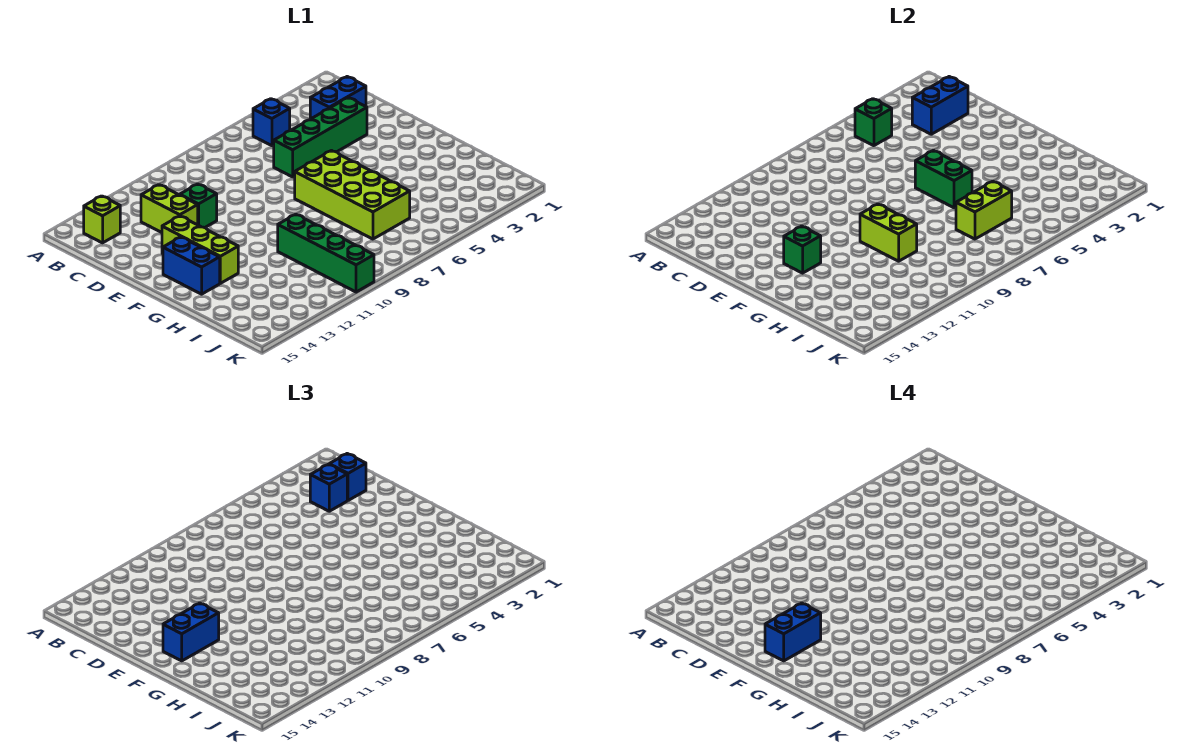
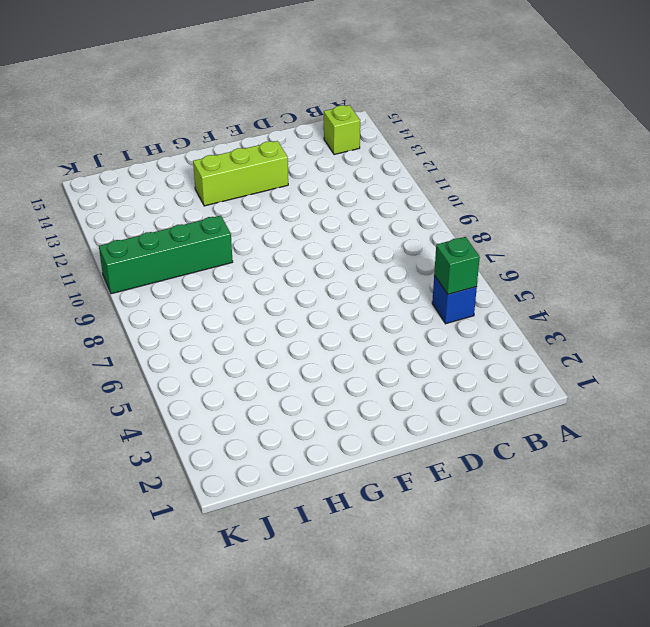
none -> blue brick C2:C3 level 1
none -> lime brick C12:D12 level 1
none -> green brick D3:D6 level 1

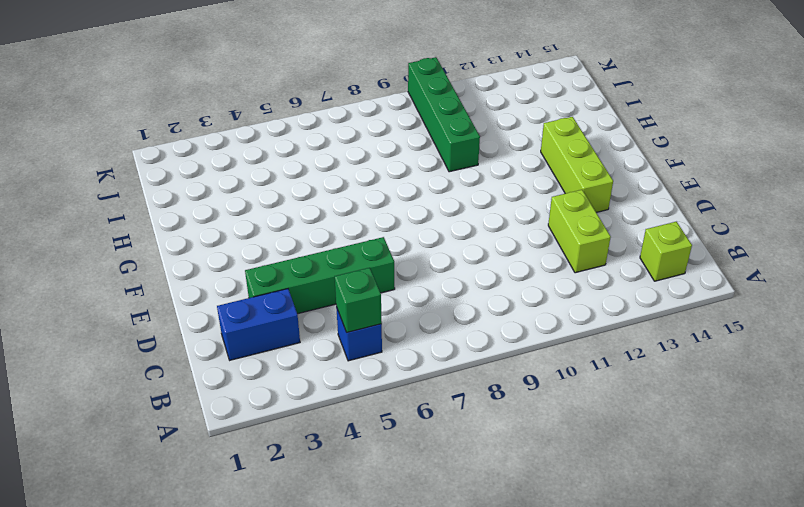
none -> green brick D11 level 1
none -> lime brick F6:I7 level 1
none -> blue brick F14:G14 level 1

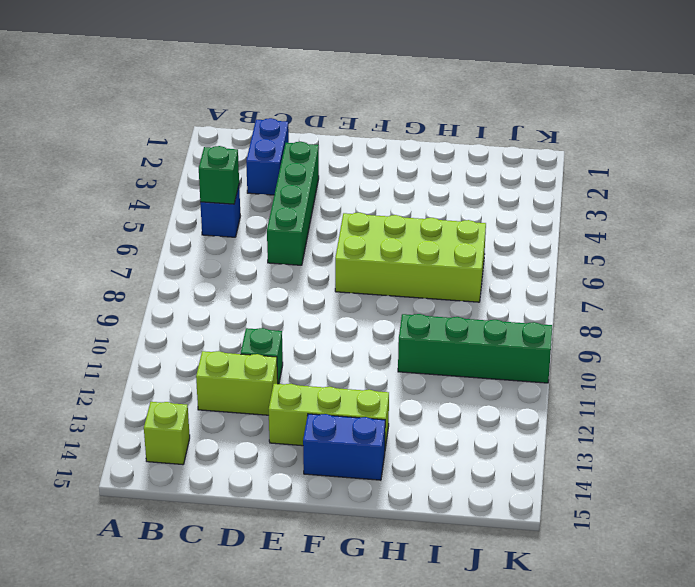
none -> blue brick C2:C3 level 2
none -> green brick F6:G6 level 2
none -> green brick F13 level 2

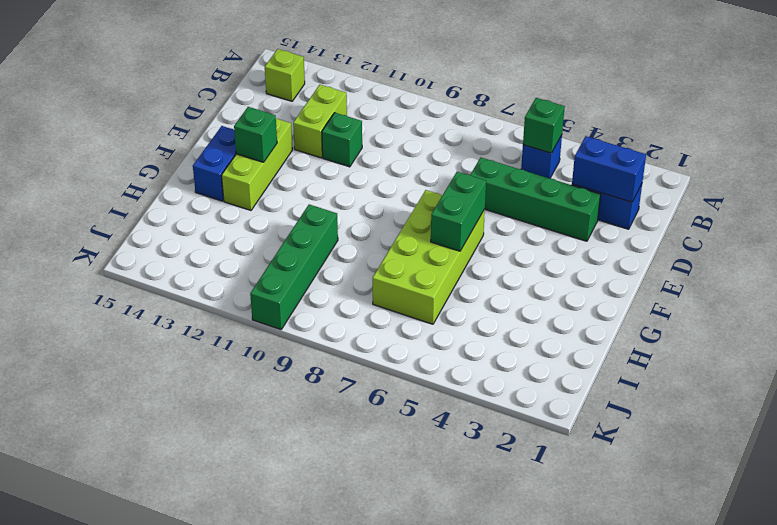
none -> lime brick G10:H10 level 2
none -> lime brick I6:I7 level 2
none -> blue brick C2 level 3

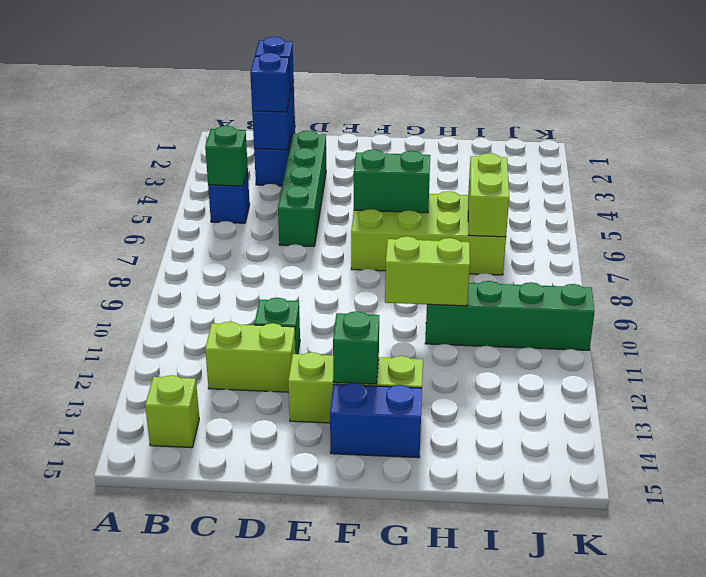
none -> blue brick F13:F14 level 3
none -> blue brick F13:F14 level 4

